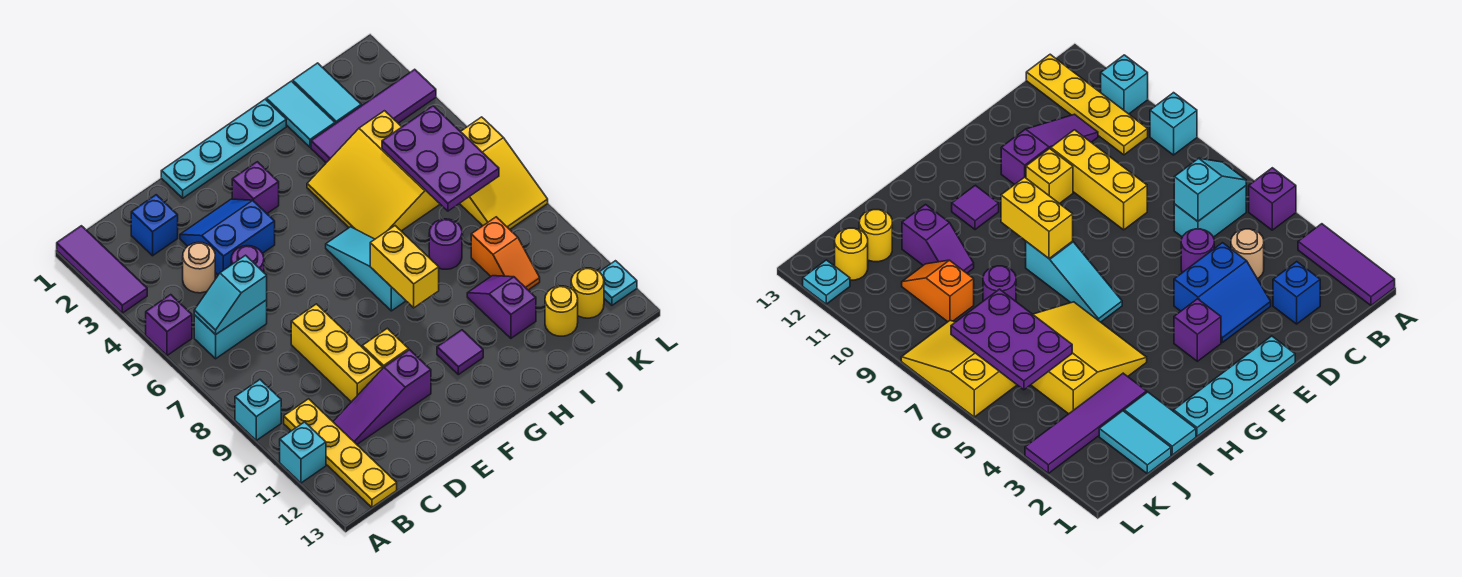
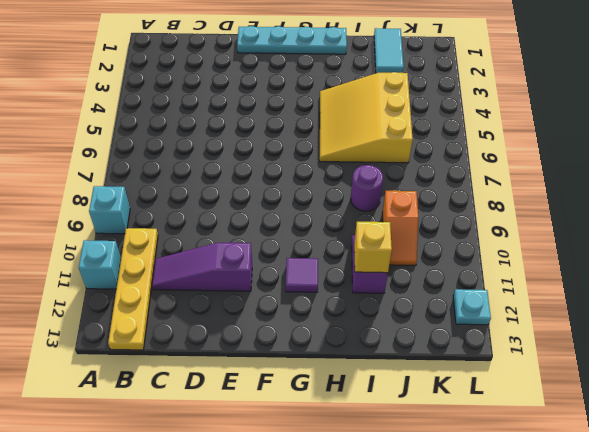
yellow brick I11 level 2 -> yellow brick E10 level 1
none -> purple tile A1:A3 level 1
none -> purple brick A5 level 1
none -> cyan brick B6:C6 level 1
none -> blue brick C2 level 1

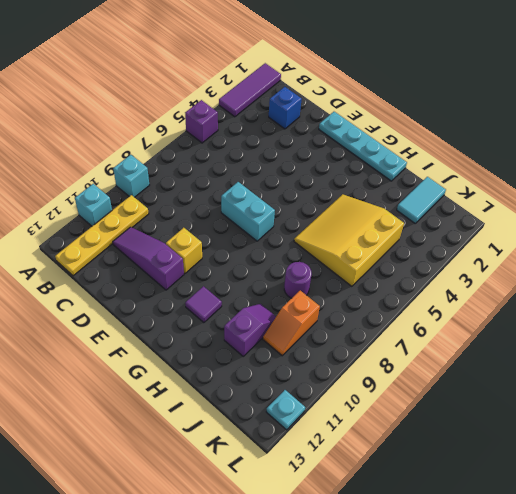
cyan brick E7:F7 level 1 -> cyan brick B6:C6 level 1
none -> tan round brick C4 level 1
none -> blue slope D3:E4 level 1 top 4
none -> purple round brick D5 level 1
none -> yellow brick D8:D10 level 1

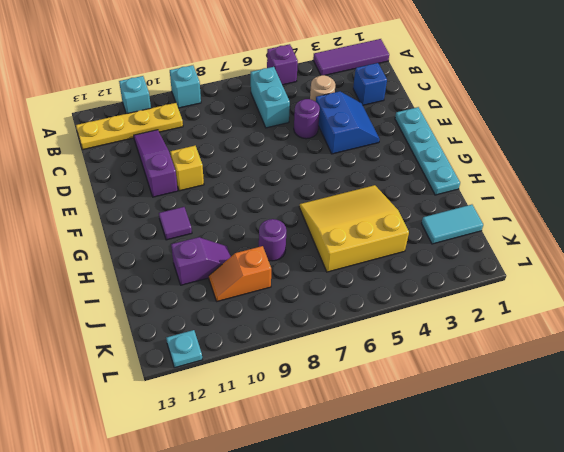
none -> yellow brick D8:D10 level 1
none -> purple brick F3 level 1
none -> cyan slope G6:G8 level 1 top 8
none -> cyan tile I1:I2 level 1

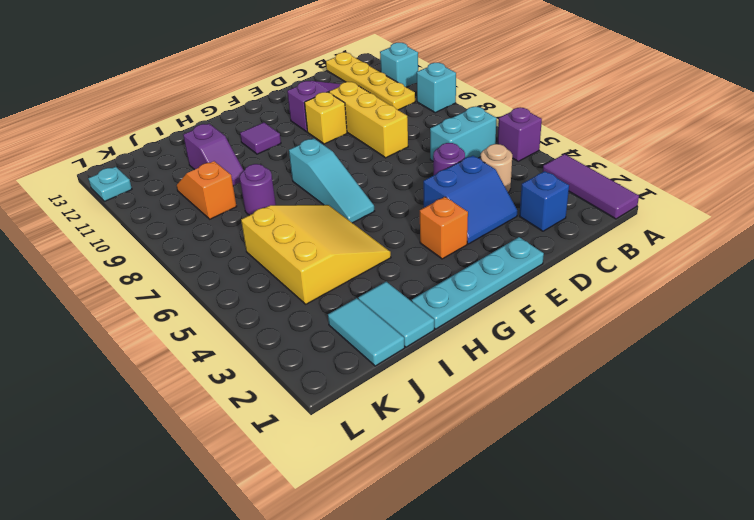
orange brick F3 level 1 -> purple brick F3 level 1
none -> purple tile I3:L3 level 1
none -> yellow round brick J12 level 1
none -> yellow slope K6:L8 level 1 top 6
none -> yellow round brick K12 level 1

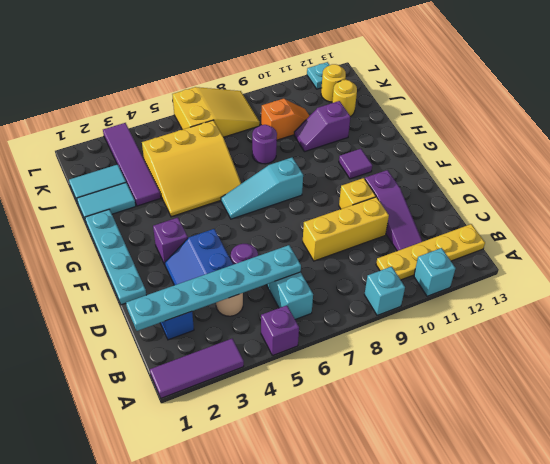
cyan plate C1:C6 level 2 -> cyan slope B6:C6 level 2 top C
none -> yellow brick G8:G9 level 2
none -> purple plate J5:K7 level 2

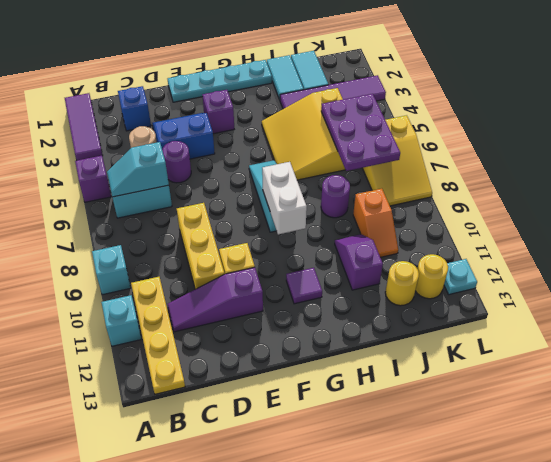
white brick G8:G9 level 2 -> yellow brick G8:G9 level 2

